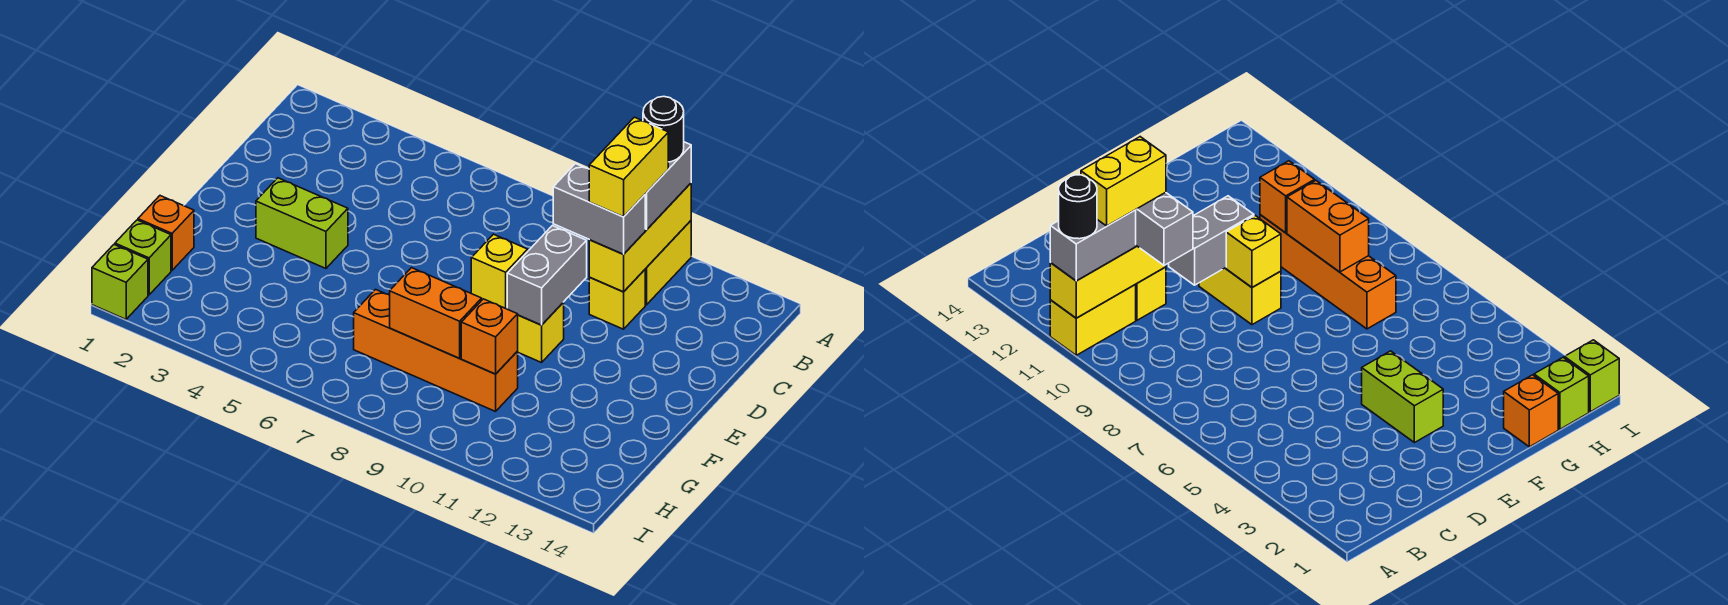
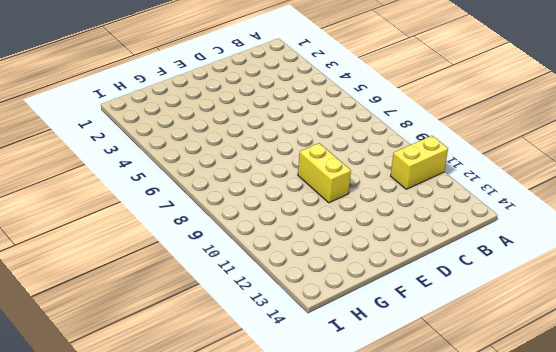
none -> yellow brick C11 level 1
none -> lime brick E3:E4 level 1
none -> orange brick G1 level 1

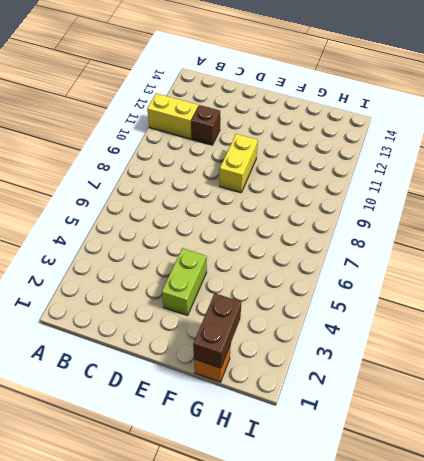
brown brick C11 level 1 -> yellow brick C11 level 1
brown brick G1:G2 level 2 -> none
none -> orange brick G7:G10 level 1
none -> lime brick H1 level 1
none -> lime brick I1 level 1

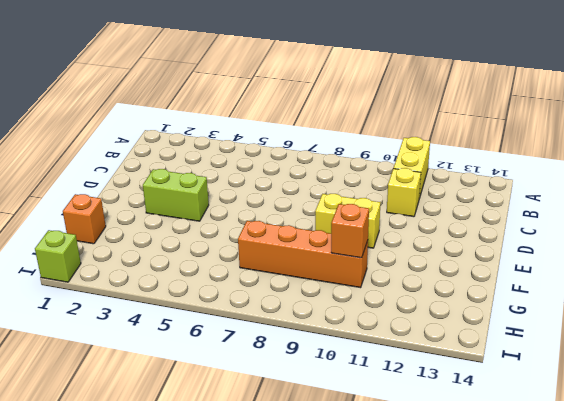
none -> lime brick H1 level 1
none -> yellow brick A11:C11 level 2
none -> grey brick D10:E10 level 2

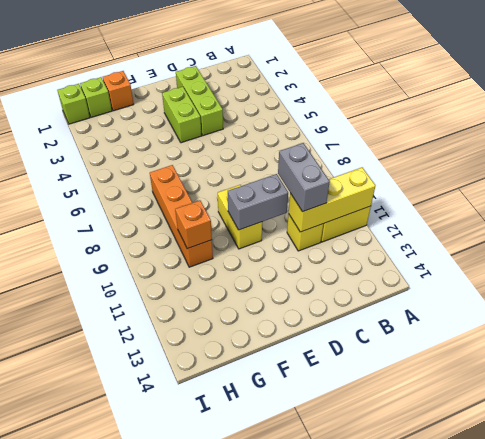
lime brick D2:D4 level 1 -> none
none -> yellow brick E9 level 2
none -> orange brick G8:G9 level 2
none -> grey brick A11:B11 level 3

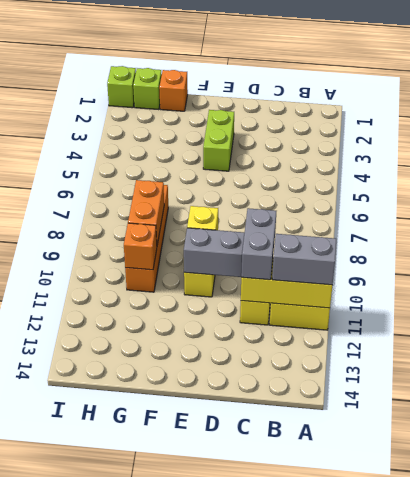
none -> black round brick A11 level 4
none -> yellow brick B11:C11 level 4

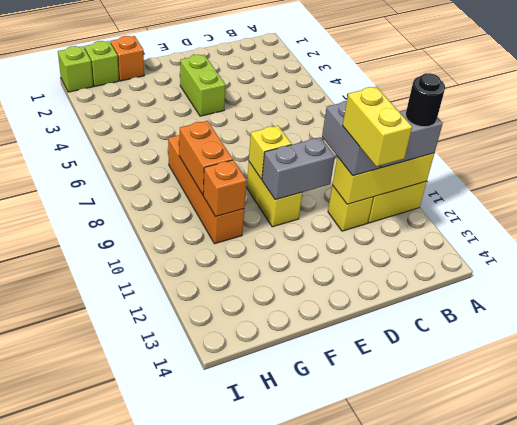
yellow brick C11:C12 level 4 -> yellow brick B11:C11 level 4

